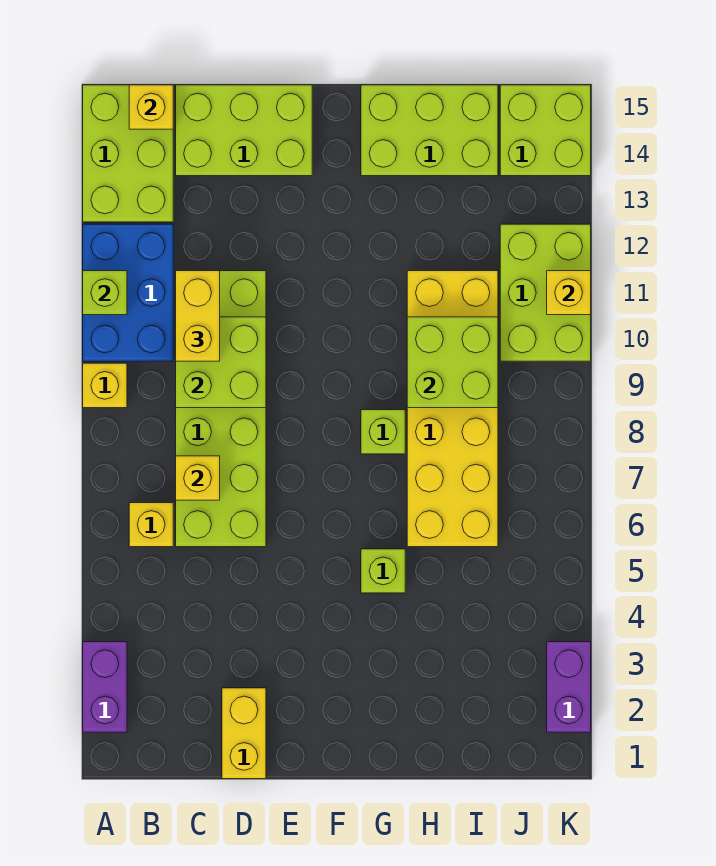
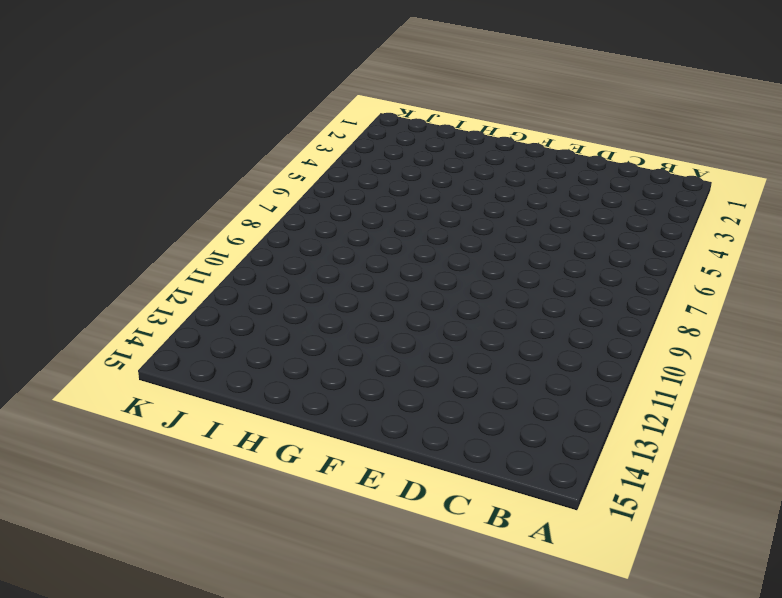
none -> purple brick A2:A3 level 1
none -> yellow brick A9 level 1
none -> blue brick A10:B12 level 1

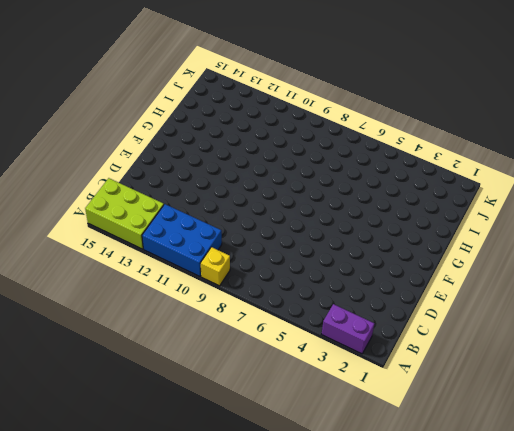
none -> yellow brick B6 level 1
none -> lime brick C6:D11 level 1
none -> lime brick C14:E15 level 1

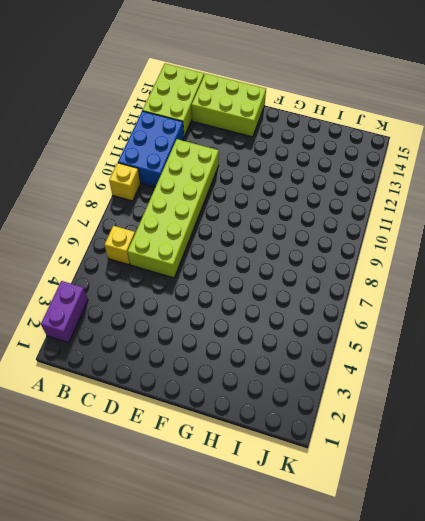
none -> yellow brick D1:D2 level 1
none -> lime brick G5 level 1
none -> lime brick G8 level 1

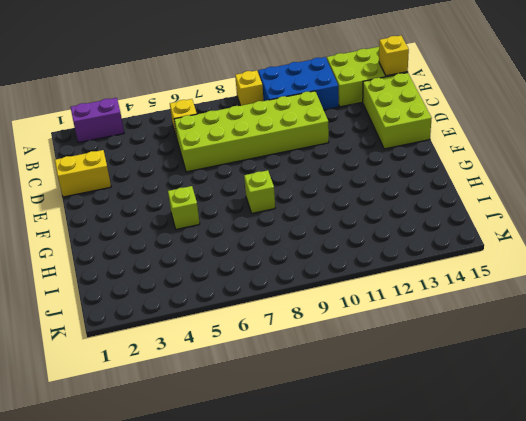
none -> lime brick G14:I15 level 1
none -> yellow brick H6:I11 level 1
none -> lime brick J10:K12 level 1

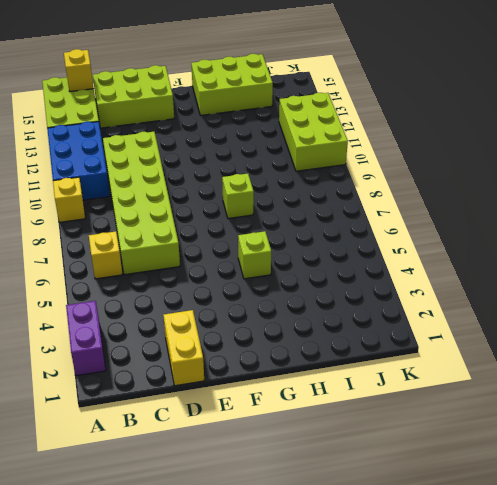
none -> yellow brick H6:I11 level 1
none -> lime brick J14:K15 level 1
none -> purple brick K2:K3 level 1

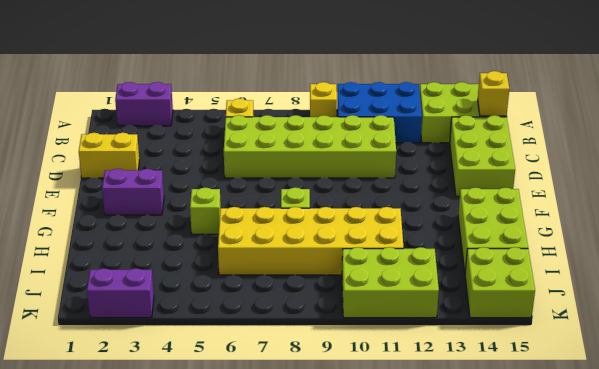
purple brick F2:F3 level 1 -> none
none -> lime brick A11 level 2
none -> yellow brick C7 level 2
none -> lime brick C9:D10 level 2

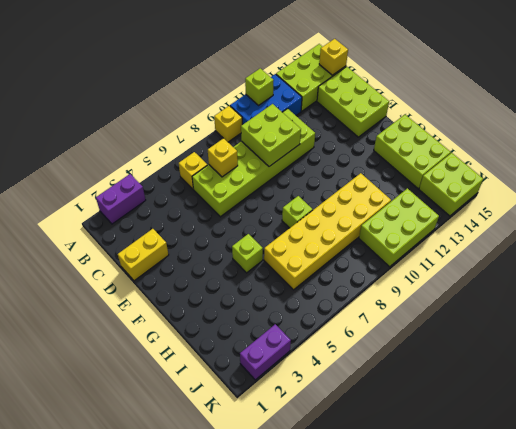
none -> lime brick H9:I10 level 2
none -> yellow brick K11 level 2
none -> yellow brick C10:C11 level 3

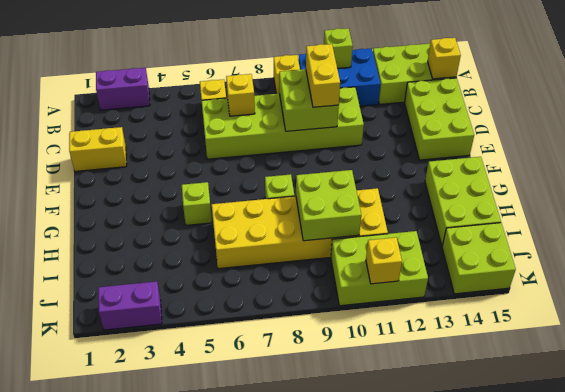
yellow brick C10:D10 level 3 -> yellow brick C10:C11 level 3

